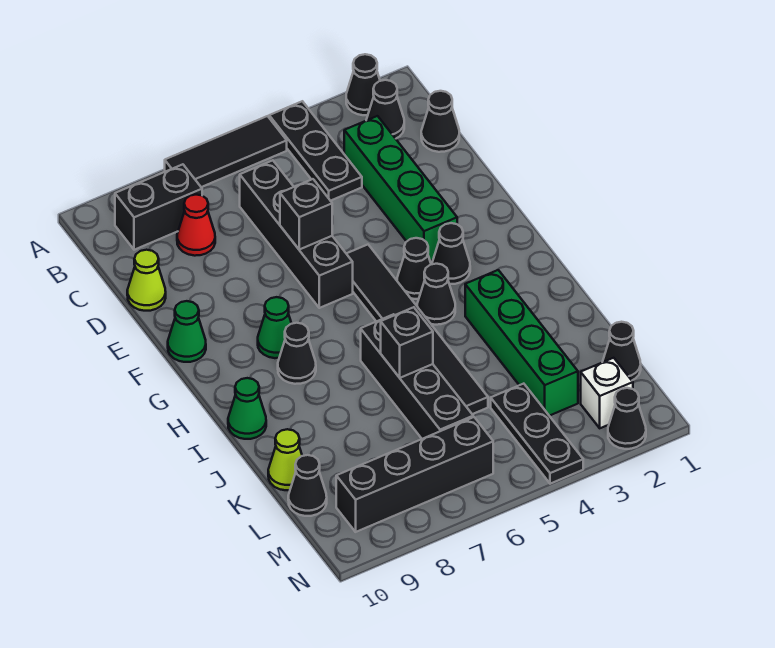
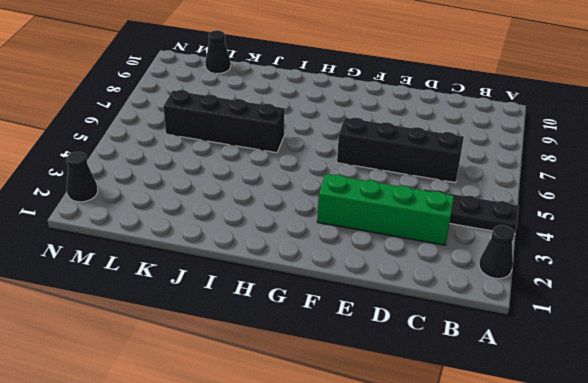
none -> black tile A5:A7 level 1
none -> black cone B2 level 1
none -> black brick B8:B9 level 1

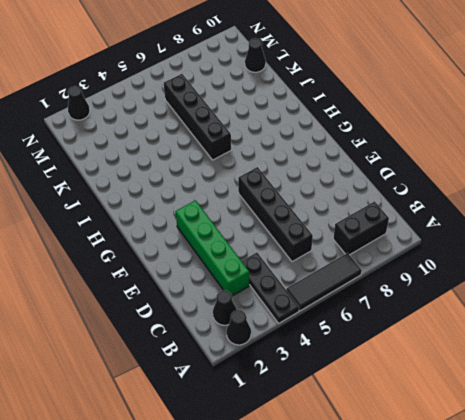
none -> black cone C1 level 1
none -> red cone C8 level 1
none -> lime cone D10 level 1

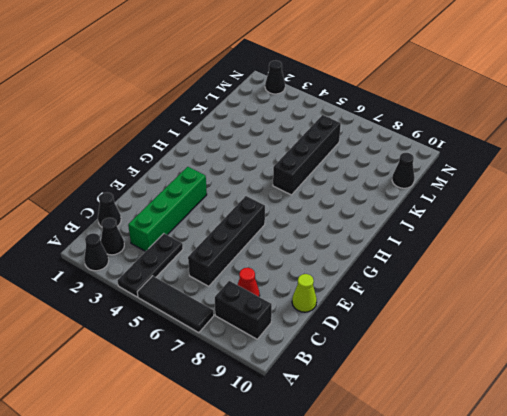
none -> black tile F5:K5 level 1
none -> green cone F10 level 1
none -> black cone G3 level 1

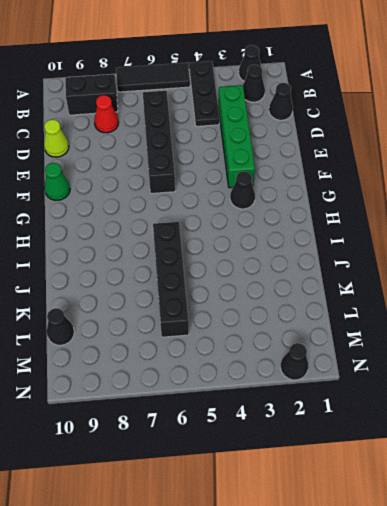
none -> black tile F5:K5 level 1
none -> black cone G4 level 1
none -> green cone G8 level 1

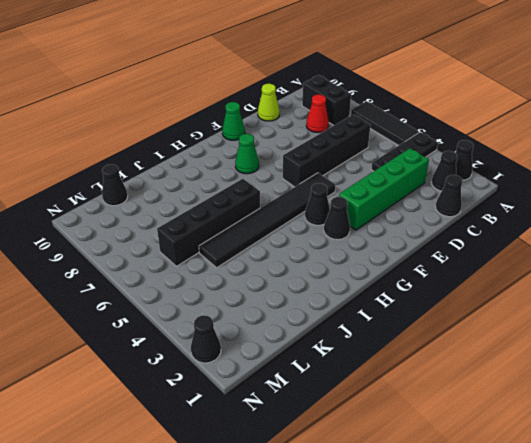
none -> black cone H4 level 1
none -> black cone H8 level 1
none -> green brick I3:L3 level 1

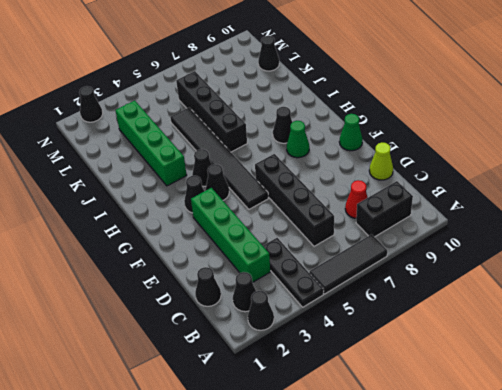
none -> green cone I10 level 1
none -> lime cone K10 level 1
none -> black cone L1 level 1

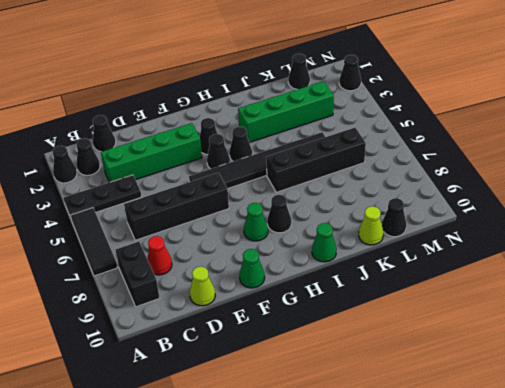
none -> black plate L4:N4 level 1
none -> white brick M2 level 1
none -> black brick M6:M9 level 1

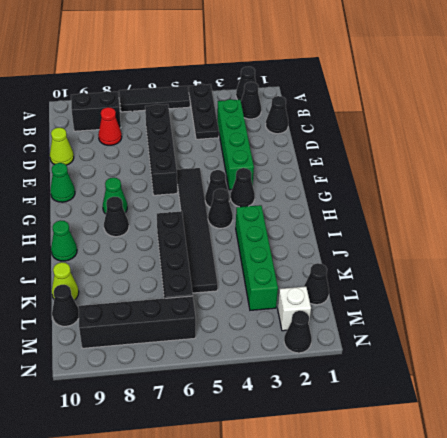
none -> black plate L4:N4 level 1
none -> black brick E6 level 2
none -> black brick J6 level 2

